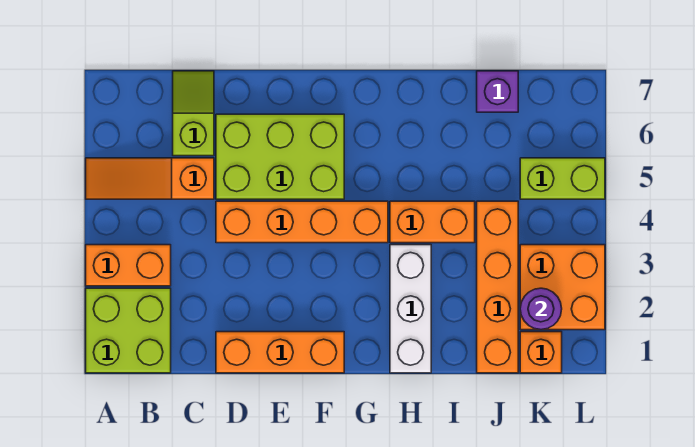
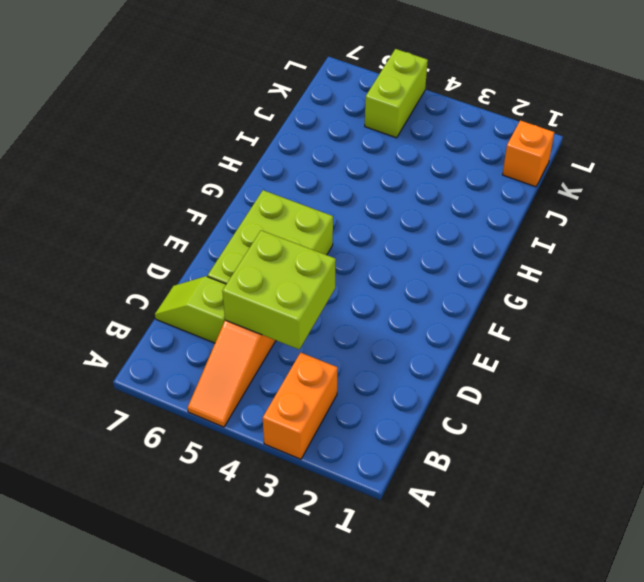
lime brick C4:D5 level 2 -> lime brick A1:B2 level 1
none -> orange brick D1:F1 level 1
none -> orange brick D4:G4 level 1
none -> white brick H1:H3 level 1

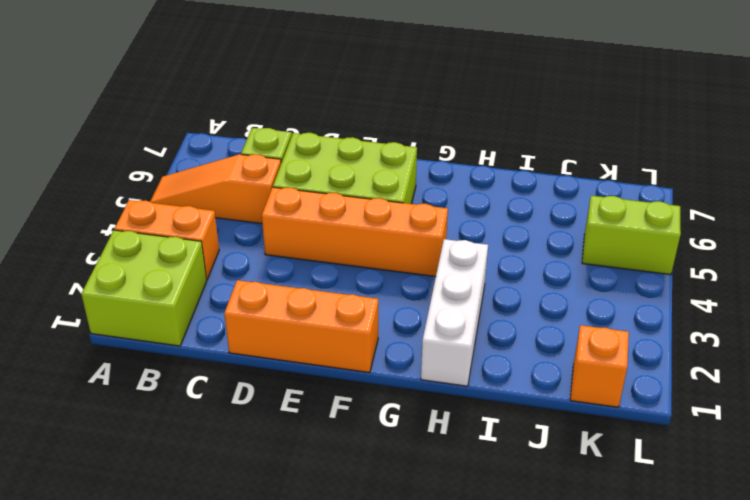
none -> orange brick H4:I4 level 1
none -> orange brick J1:J4 level 1
none -> purple brick J7 level 1

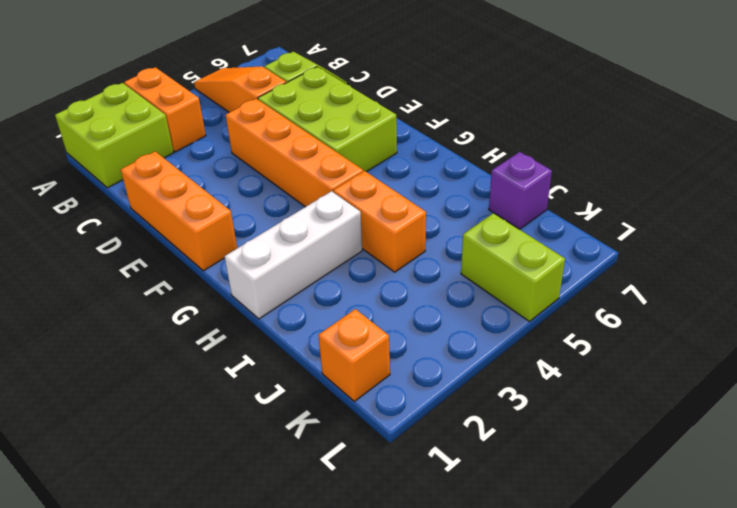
none -> orange brick J1:J4 level 1
none -> orange brick K2:L3 level 1
none -> purple round brick K2 level 2

